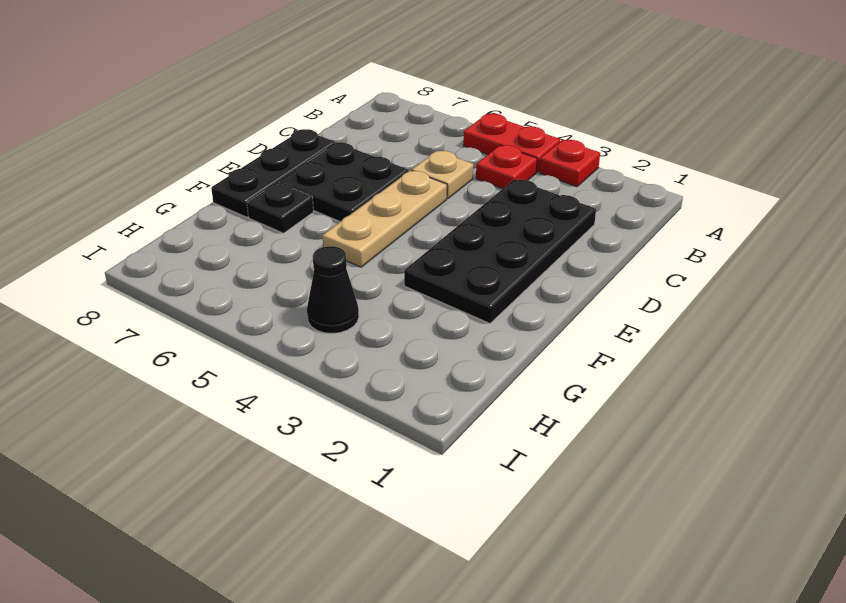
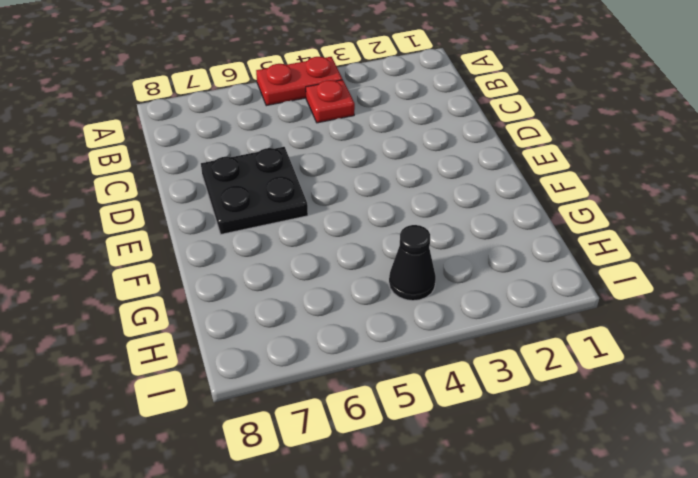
none -> red plate A3 level 1
none -> black plate C2:F3 level 1

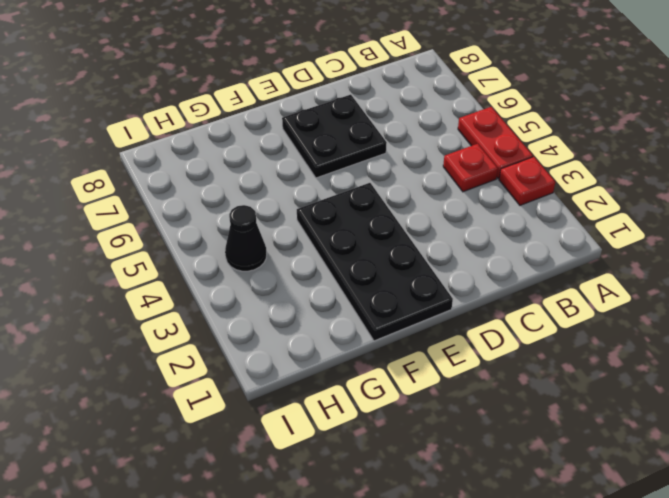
black plate E1:F4 level 1 -> black plate C2:F3 level 1
none -> tan plate C5 level 1
none -> tan plate D5:F5 level 1

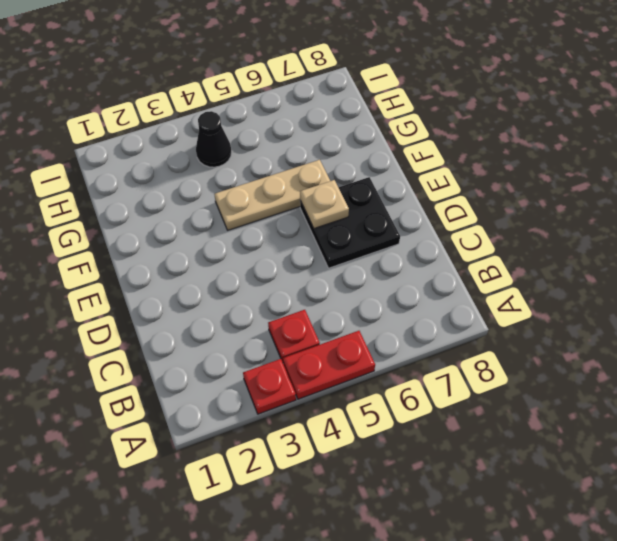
tan plate E6 level 2 -> tan plate C5 level 1
tan plate F4:F6 level 1 -> tan plate D5:F5 level 1
none -> black plate C2:F3 level 1
none -> black plate D8:F8 level 1

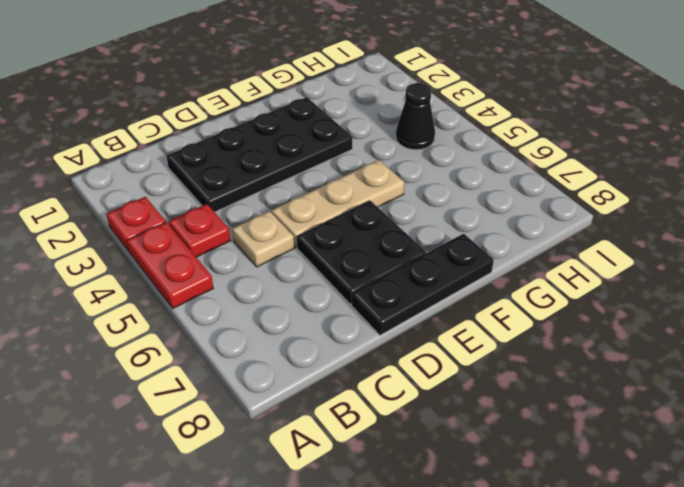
none -> black plate F7 level 1

